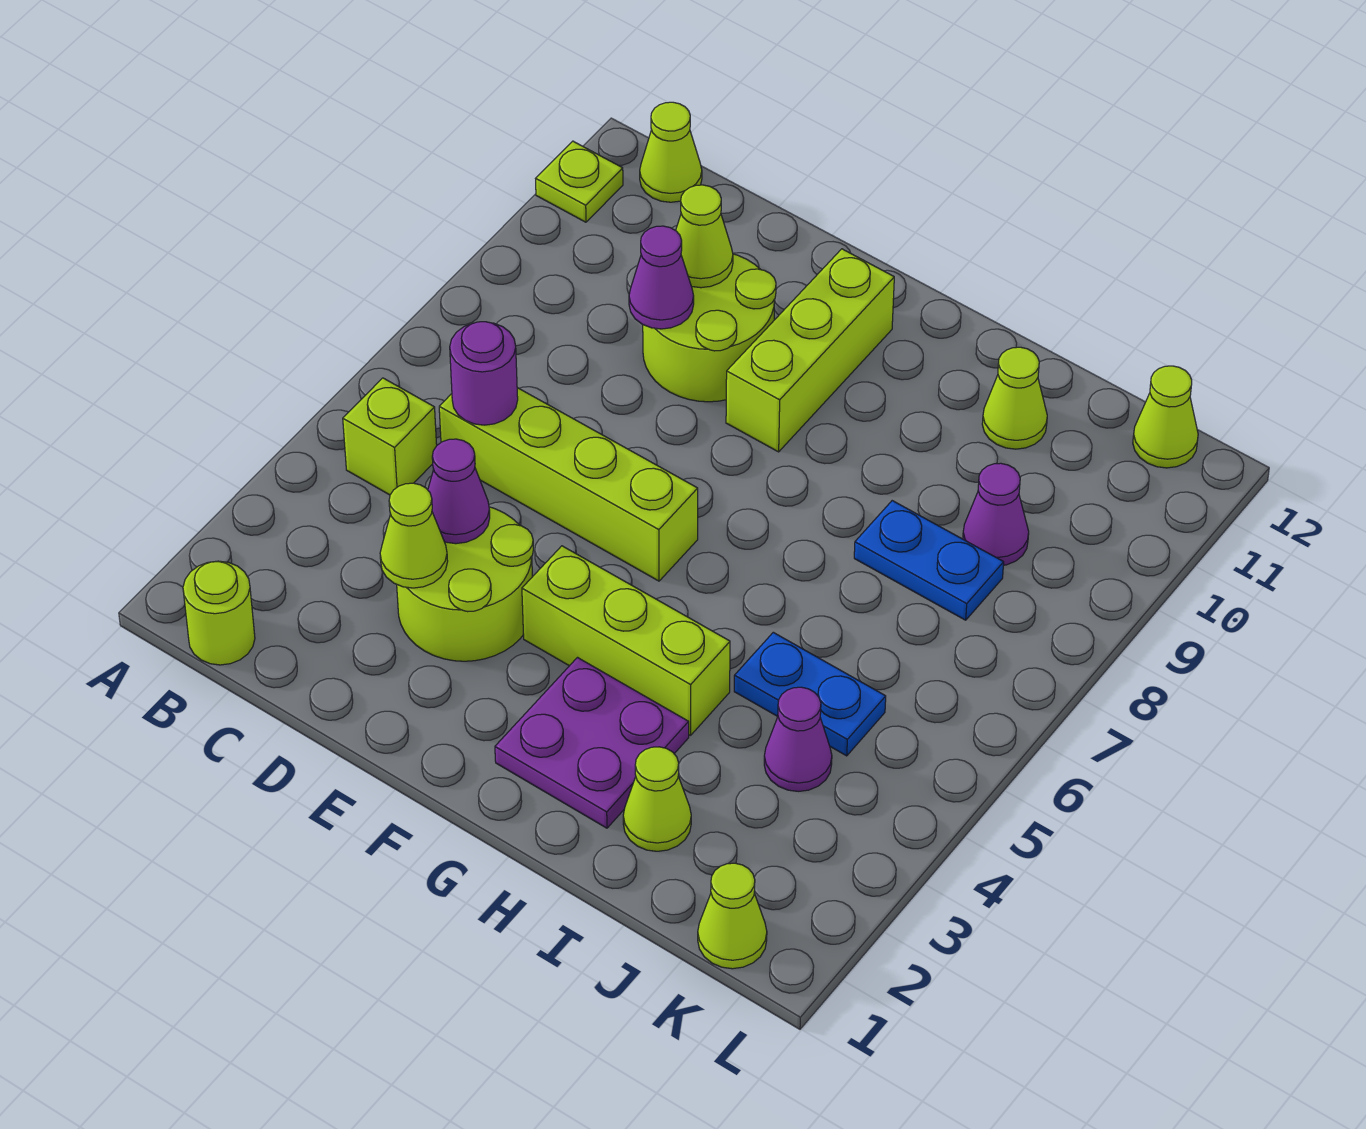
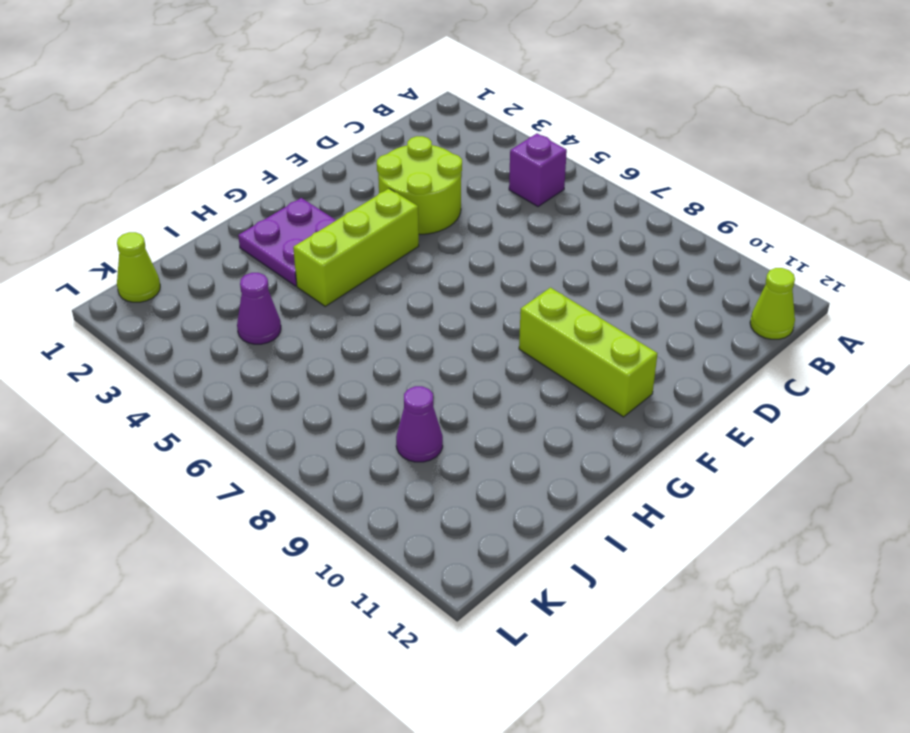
purple brick B5 level 1 -> lime brick B5 level 1
none -> lime plate A11 level 1
none -> lime round brick B1 level 1
none -> lime brick C6:F6 level 1

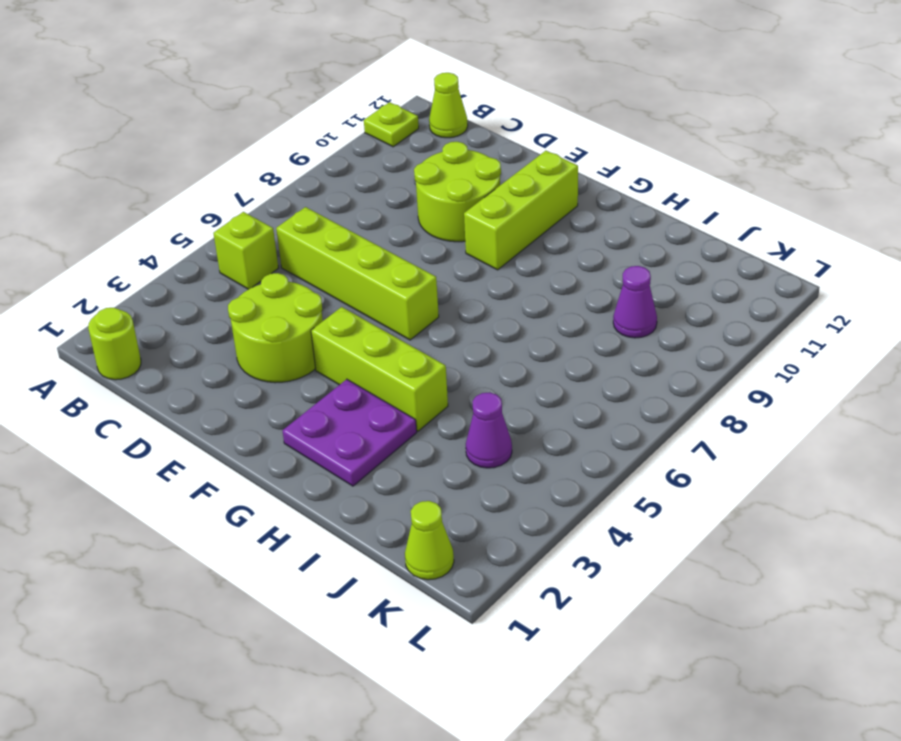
none -> lime cone I2 level 1
none -> blue plate I5:J5 level 1
none -> blue plate I8:J8 level 1

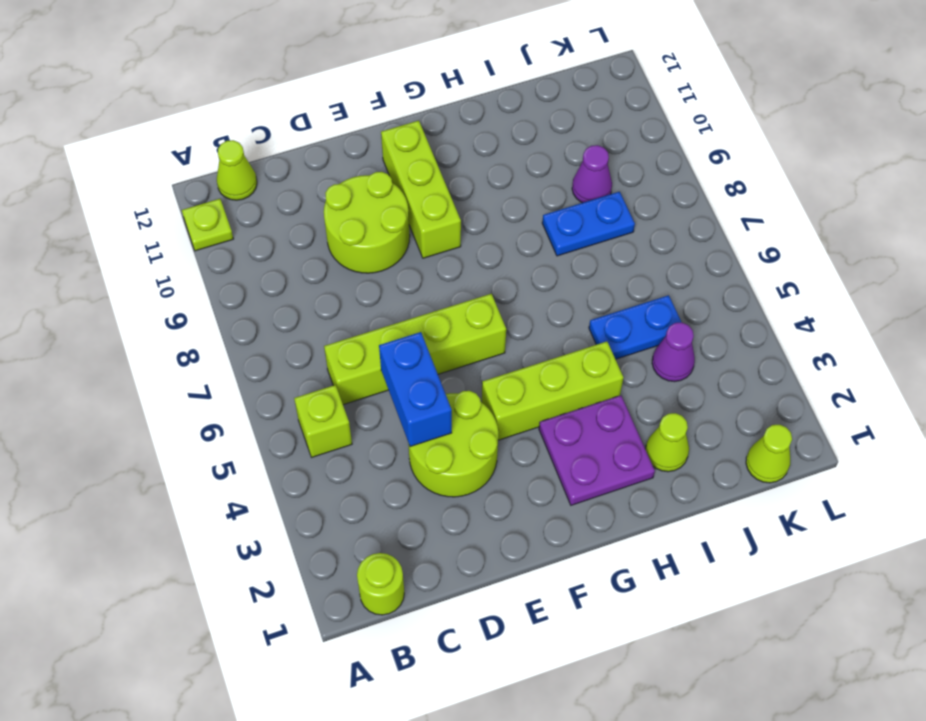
blue brick D4:D5 level 2 -> purple cone D4 level 2
none -> lime cone I11 level 1
none -> lime cone K12 level 1
none -> purple round brick C6 level 2

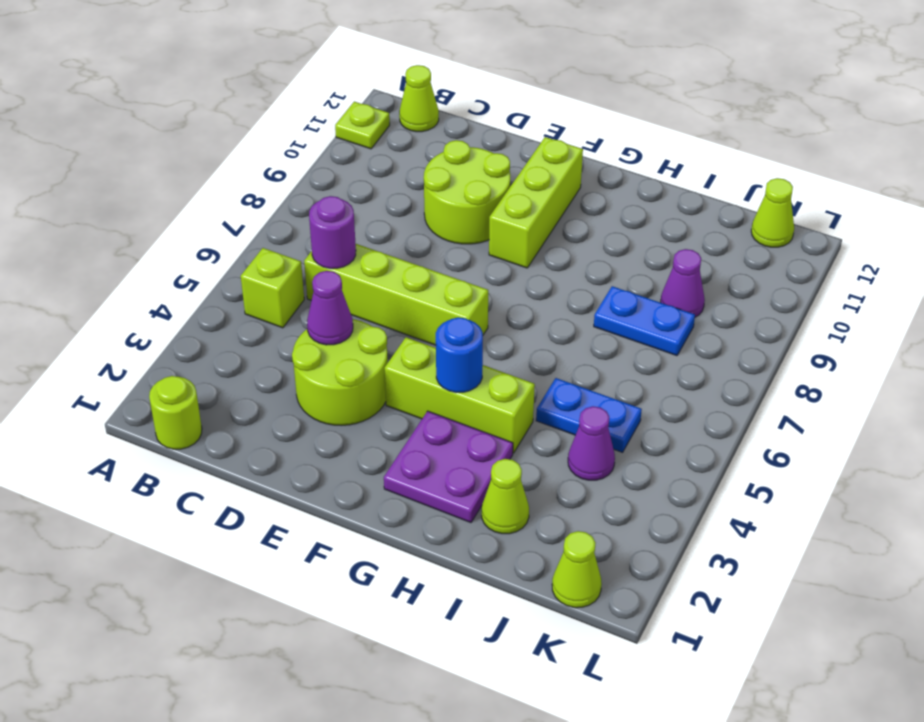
blue round brick G4 level 2 -> none
none -> lime cone I11 level 1
none -> lime cone D3 level 2
none -> purple cone D9 level 2

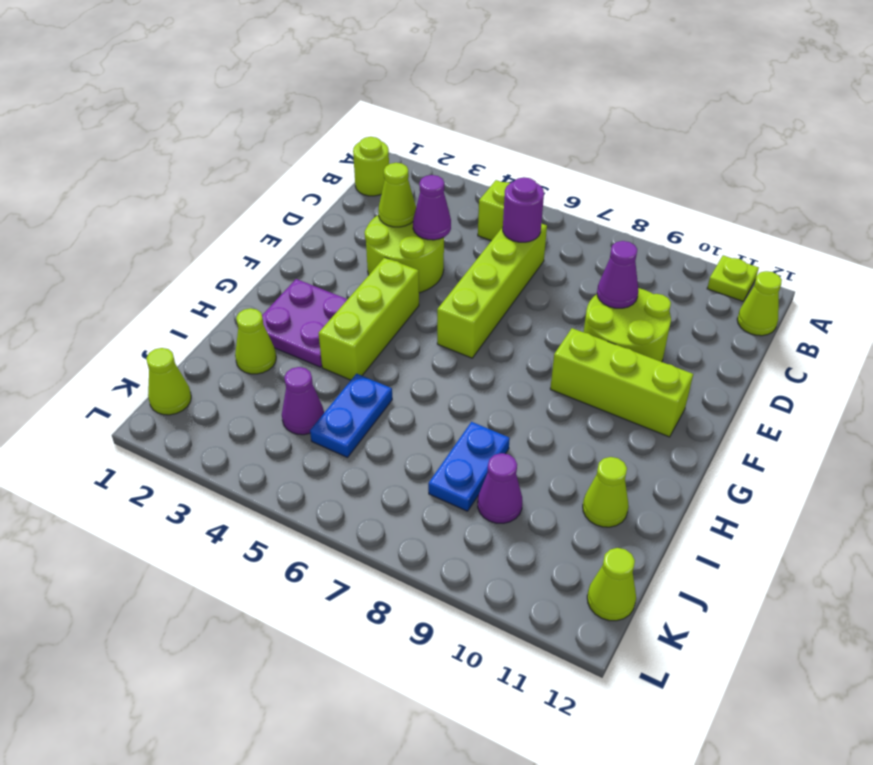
none -> lime cone D10 level 2

